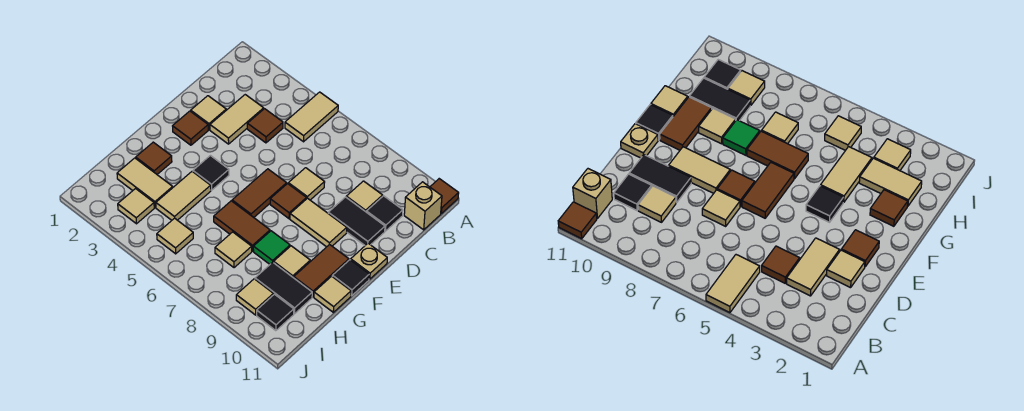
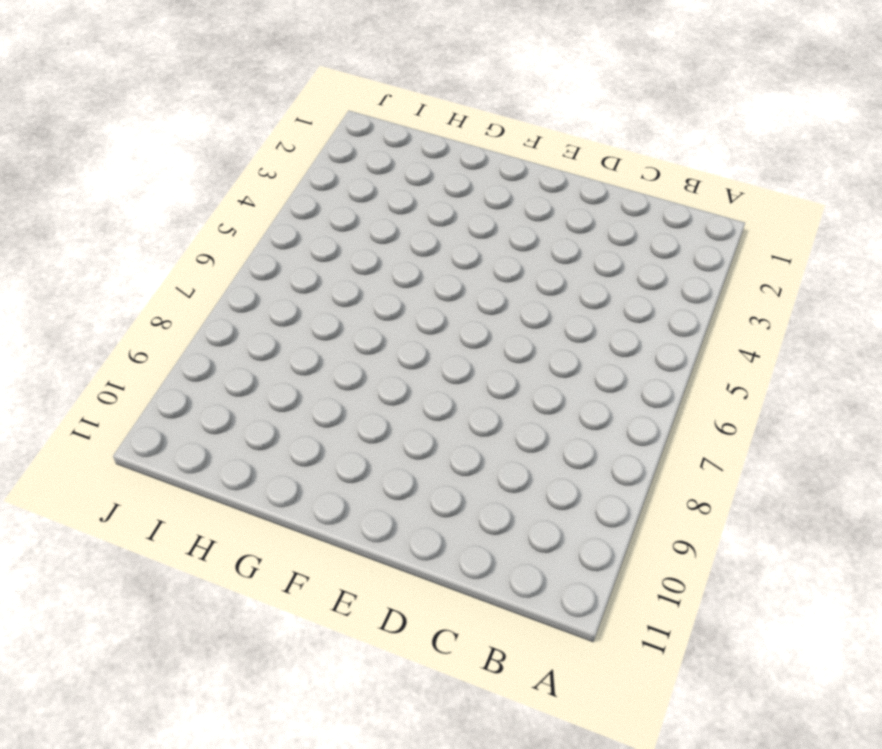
none -> tan tile A5:B5 level 1
none -> brown tile A11 level 1
none -> tan brick B11 level 1
none -> tan tile C3:D3 level 1

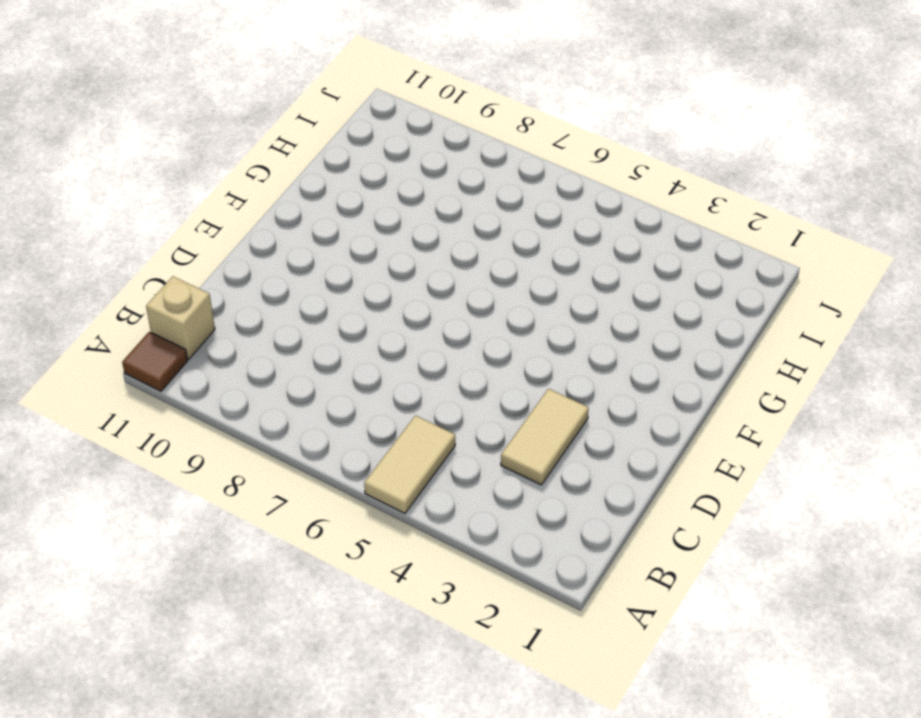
none -> brown tile C4 level 1
none -> tan tile C9 level 1
none -> black tile C10 level 1
none -> tan tile D2 level 1

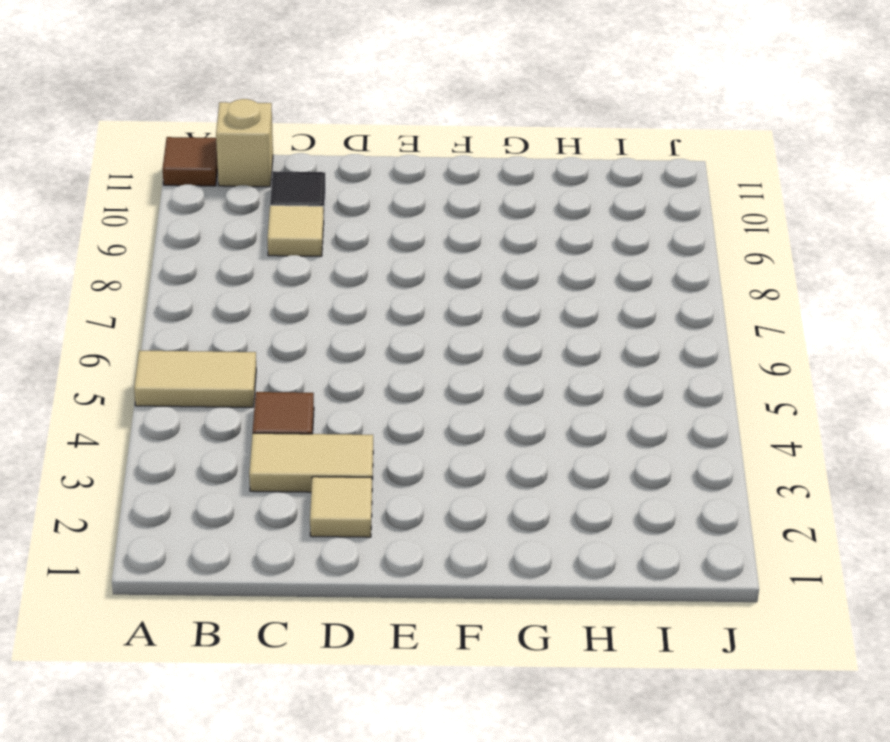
none -> tan tile D7 level 1
none -> black tile D9:D10 level 1
none -> brown tile E2 level 1
none -> brown tile E6:F6 level 1

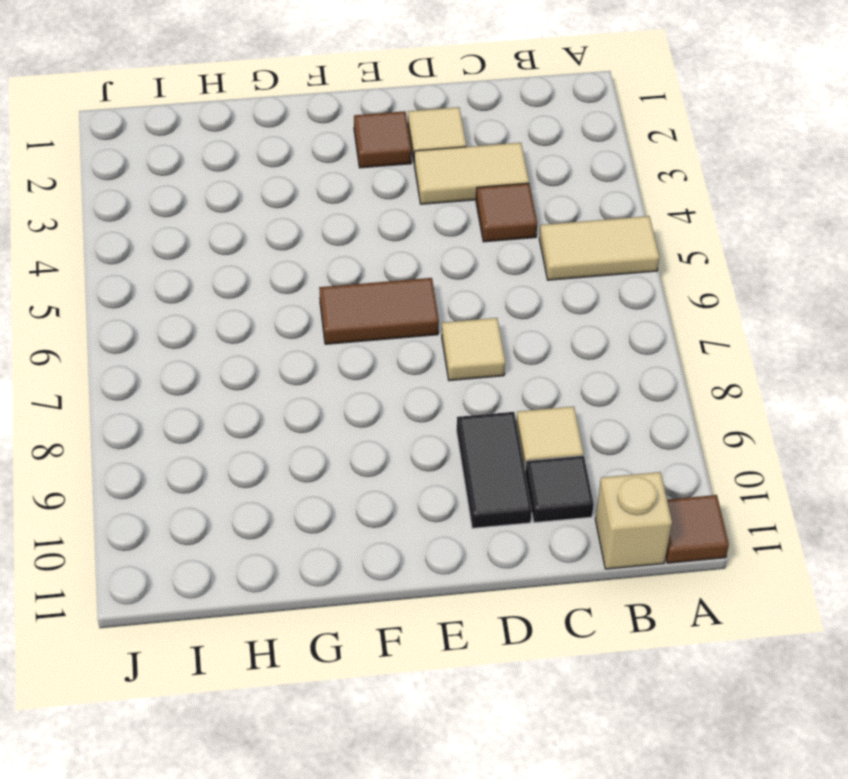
none -> brown tile E7 level 1
none -> tan tile E8:E9 level 1
none -> tan plate E11 level 1
none -> black tile F4 level 1

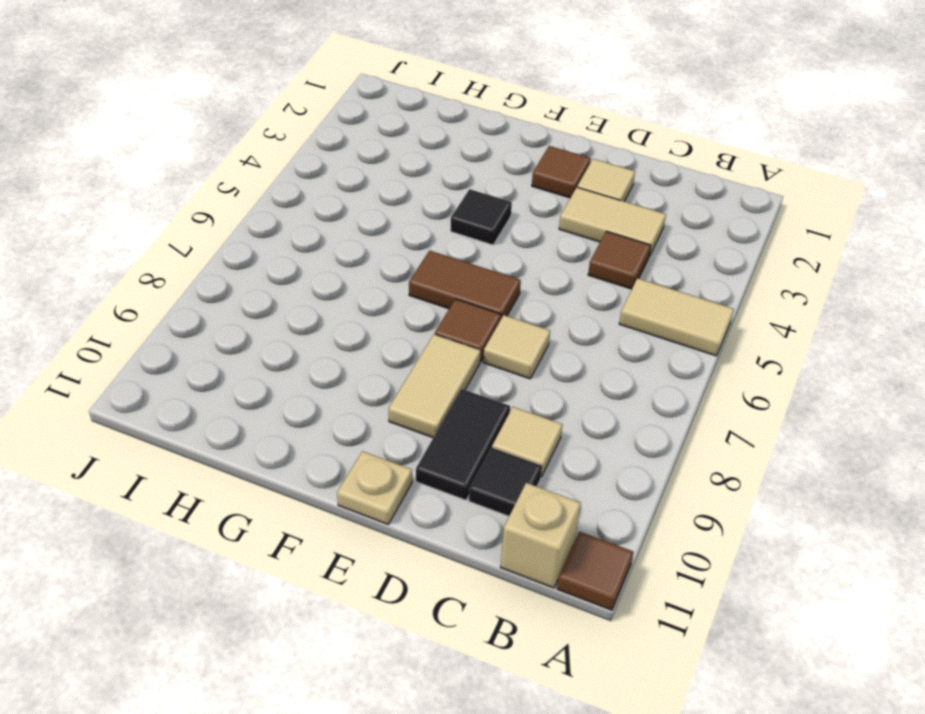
none -> brown tile F10:G10 level 1
none -> black tile F11 level 1
none -> brown tile G2 level 1
none -> tan tile G4:H4 level 1

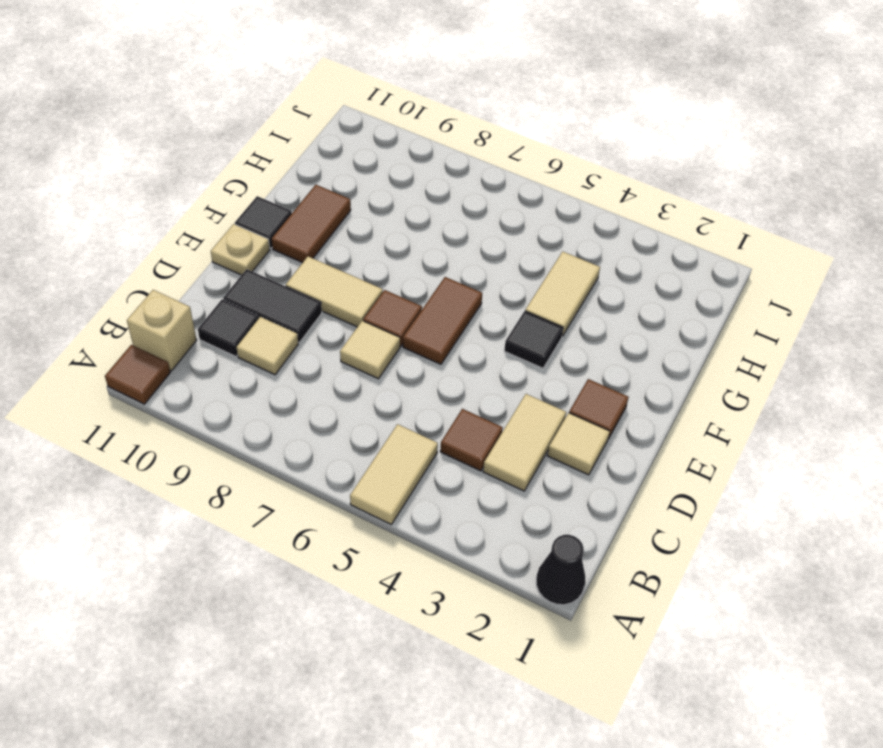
black cone A1 level 1 -> none
none -> brown tile G2 level 1
none -> brown tile G6:G7 level 1
none -> green tile G8 level 1
none -> tan tile G9 level 1

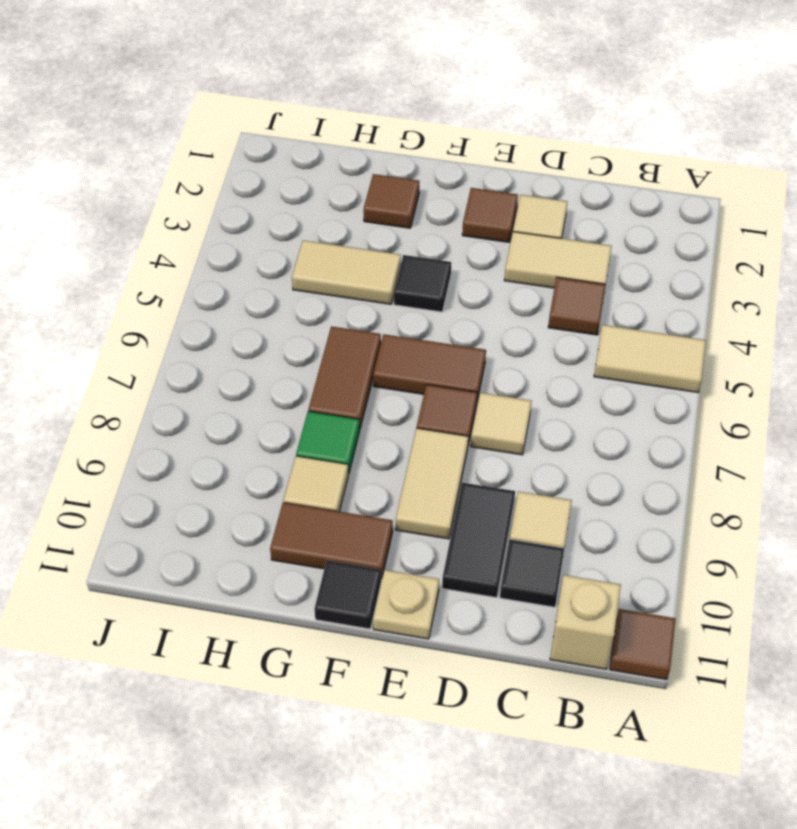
none -> tan tile G11 level 1
none -> tan tile H2:H3 level 1
none -> tan tile H7 level 1
none -> black tile H9:H10 level 1

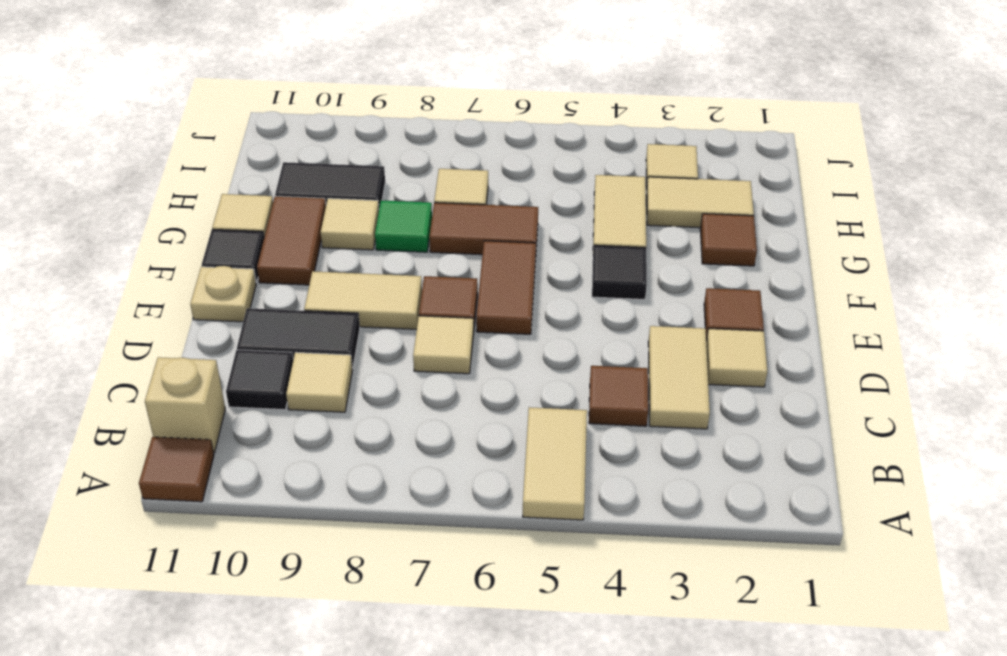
none -> tan tile I5 level 1
none -> tan tile I9 level 1
none -> black tile I10 level 1

